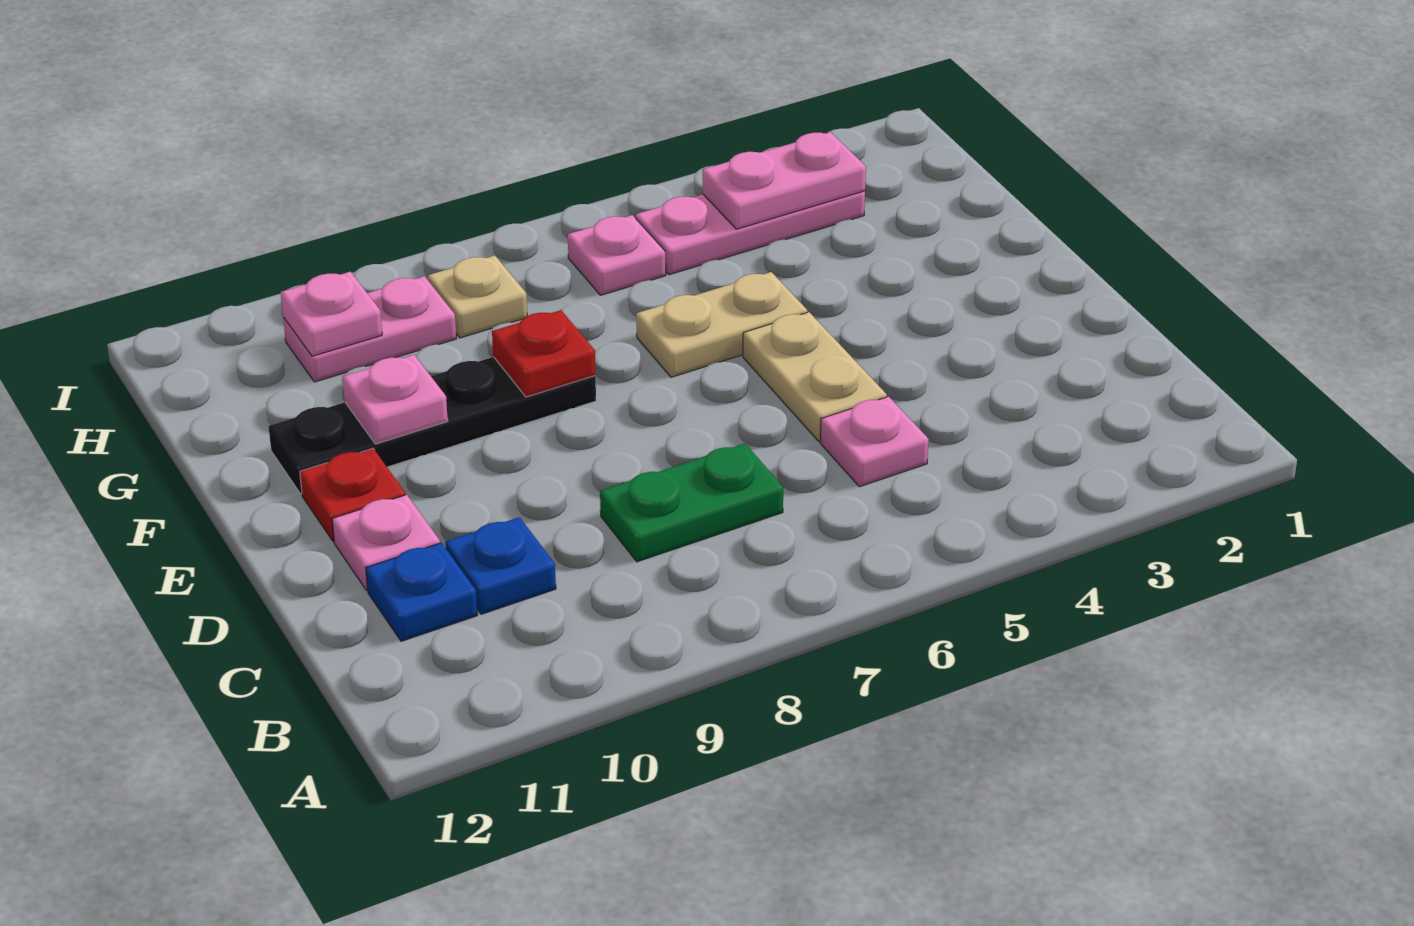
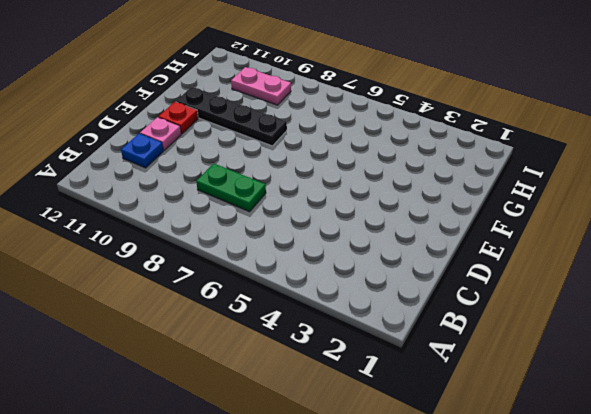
none -> pink plate C5 level 1
none -> blue plate C10 level 1
none -> tan plate D5:E5 level 1

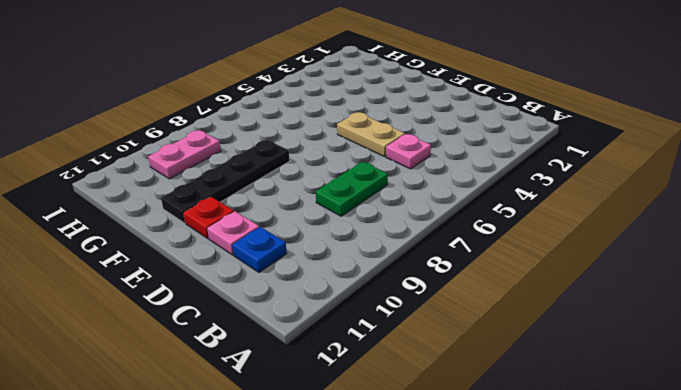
none -> blue plate C10 level 1
none -> tan plate F5:F6 level 1
none -> pink plate H3:H5 level 1

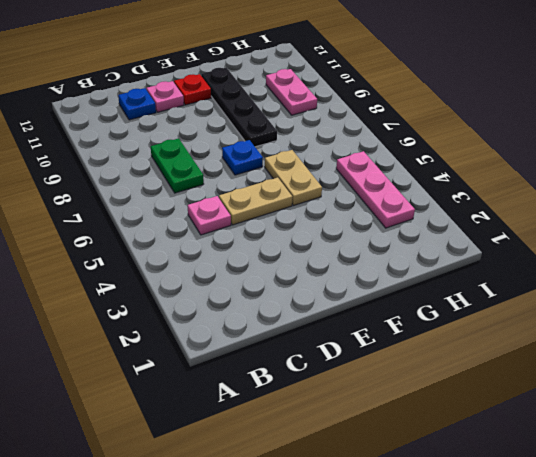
blue plate E7 level 1 -> blue plate C10 level 1
none -> pink plate H6 level 1
none -> tan plate H8 level 1
none -> red plate F8 level 2

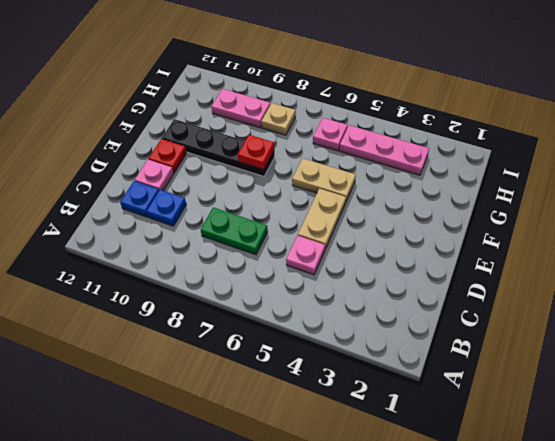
none -> pink plate F10 level 2
none -> pink plate H3:H4 level 2
none -> pink plate H10 level 2

